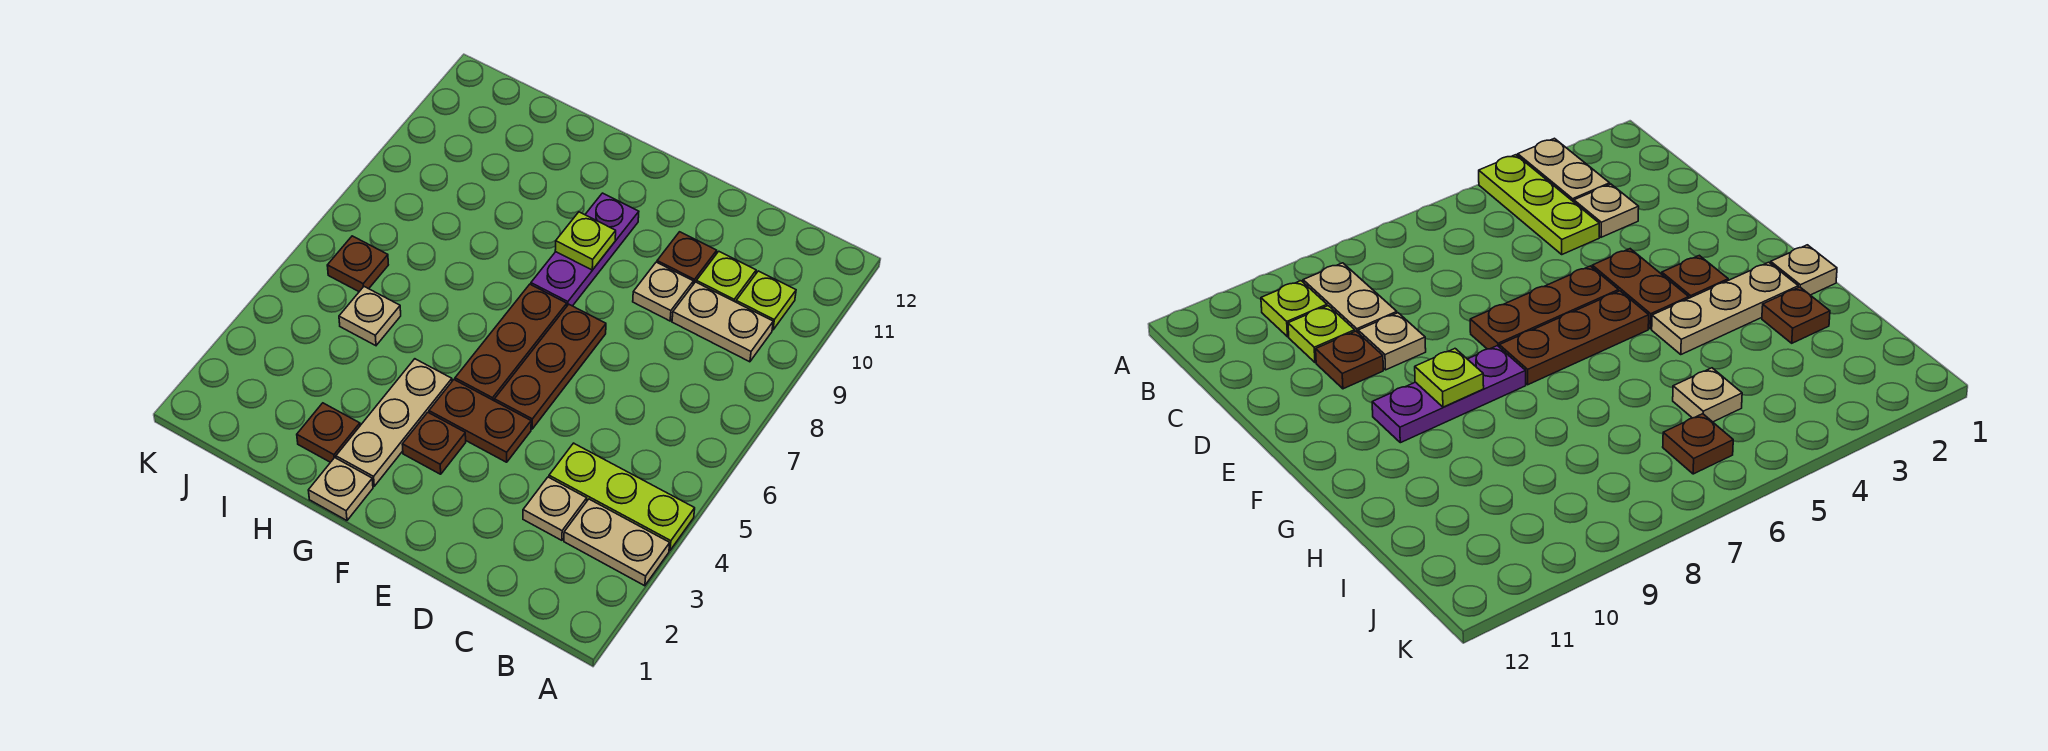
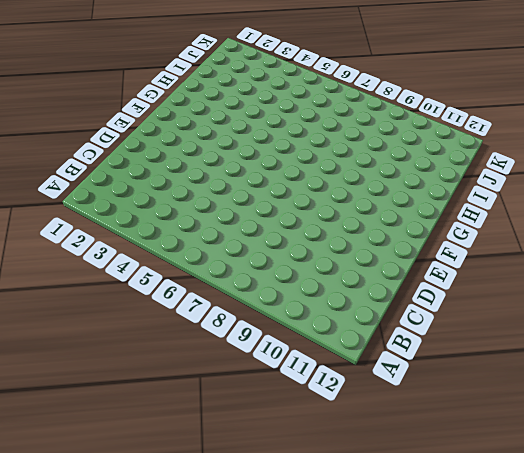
none -> tan plate A3:B3 level 1
none -> lime plate A4:C4 level 1
none -> tan plate B9:C9 level 1

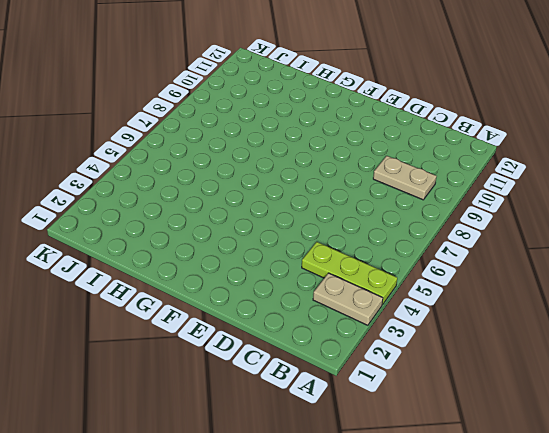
none -> lime plate B10 level 1
none -> tan plate C3 level 1
none -> lime plate C10 level 1

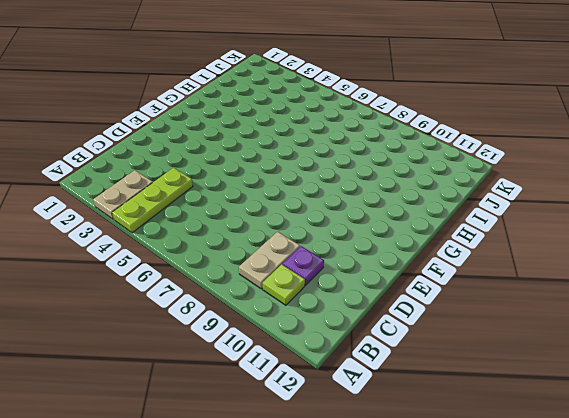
purple plate C10 level 1 -> lime plate C10 level 1
none -> tan plate C3 level 1
none -> tan plate D9 level 1
none -> brown plate D10 level 1

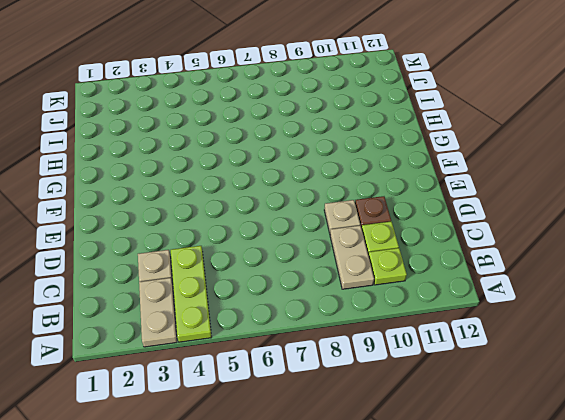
none -> brown plate E4:F4 level 1
none -> brown plate E5:E7 level 1
none -> brown plate F3 level 1

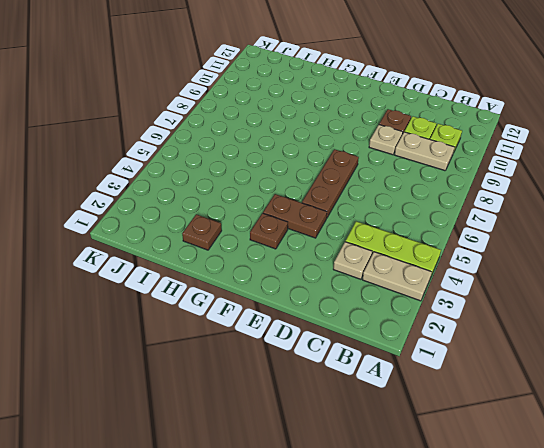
none -> brown plate F5:F7 level 1
none -> purple plate F8:F10 level 1
none -> tan plate G1 level 1

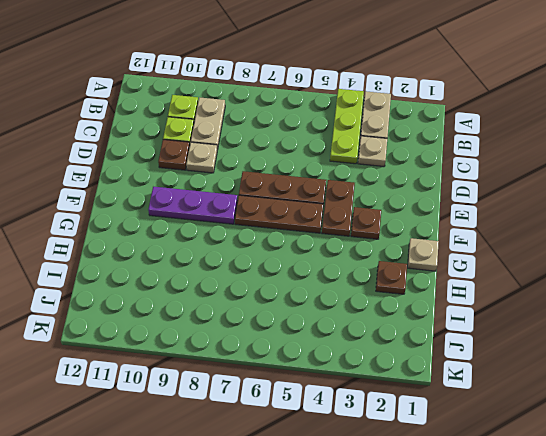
none -> tan plate G2:G4 level 1
none -> tan plate I5 level 1
none -> brown plate J6 level 1

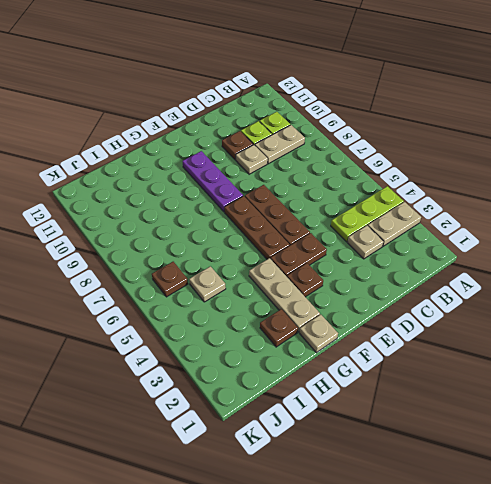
none -> lime plate F9 level 2

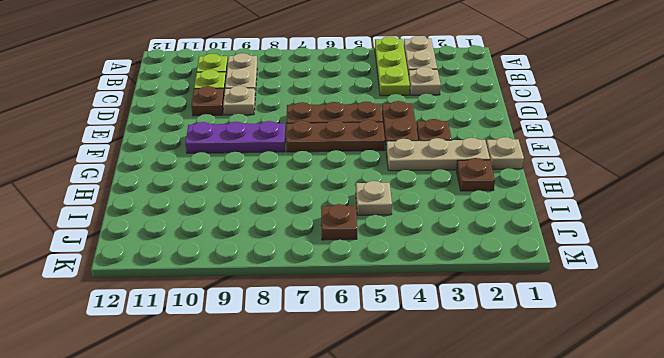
none -> lime plate F9 level 2

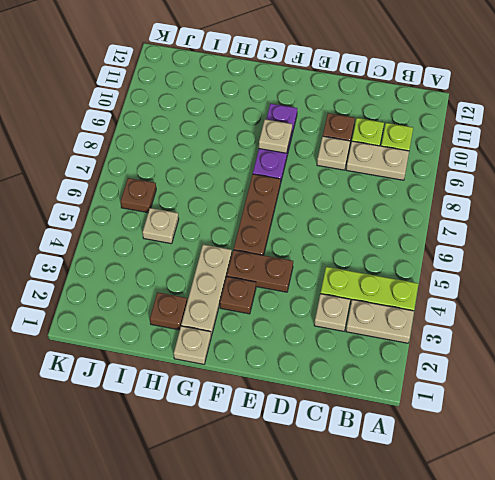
tan plate F9 level 2 -> lime plate F9 level 2
none -> brown plate E5:E7 level 1

